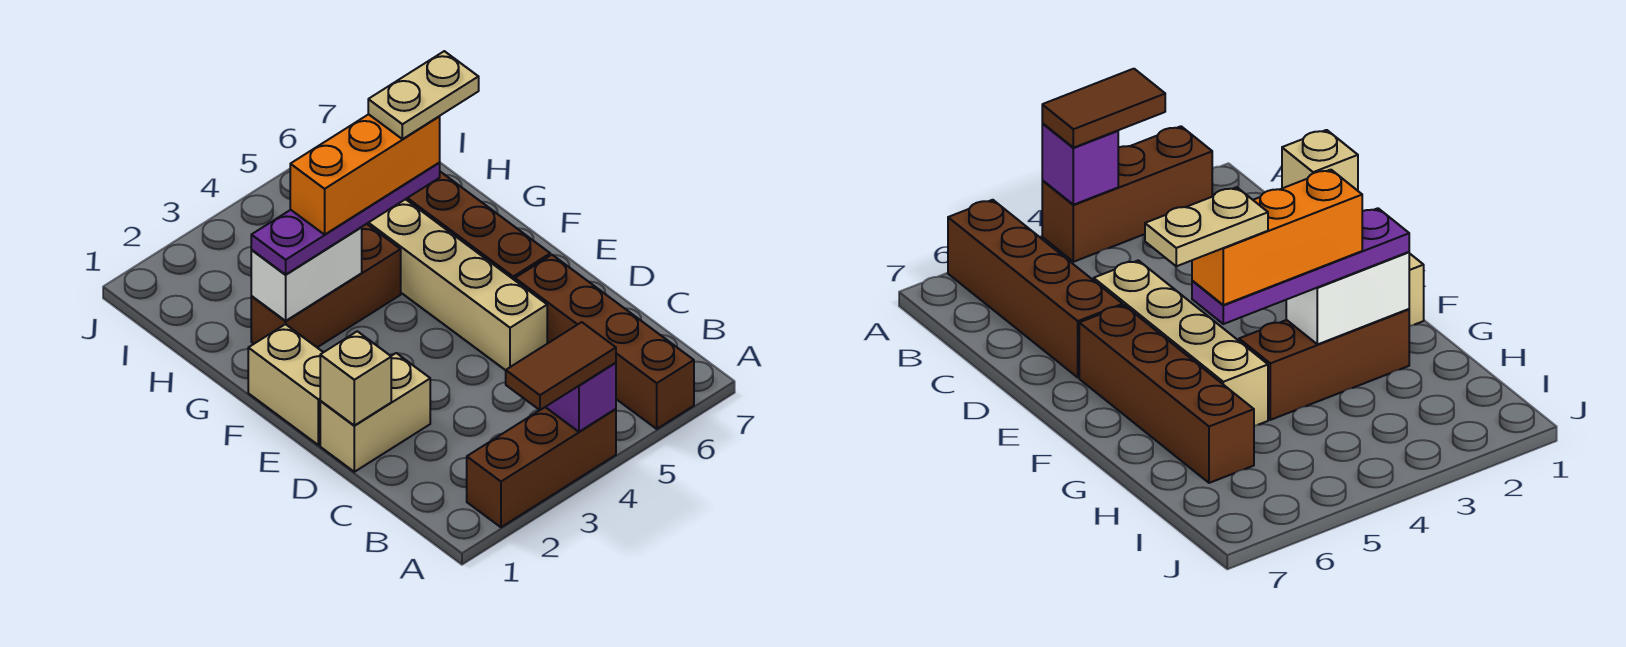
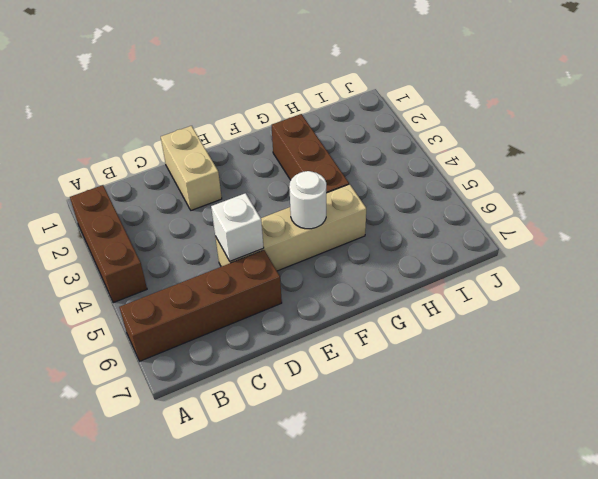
white brick D5 level 2 -> none
white round brick F5 level 2 -> none
none -> tan brick E1:F1 level 1
none -> brown brick E6:H6 level 1
none -> purple brick A4 level 2

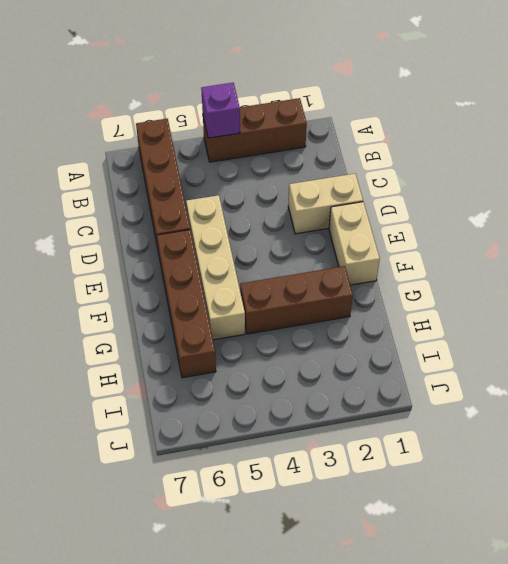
none -> tan brick D1 level 2
none -> white brick G2:G3 level 2
none -> brown tile A3:A4 level 3

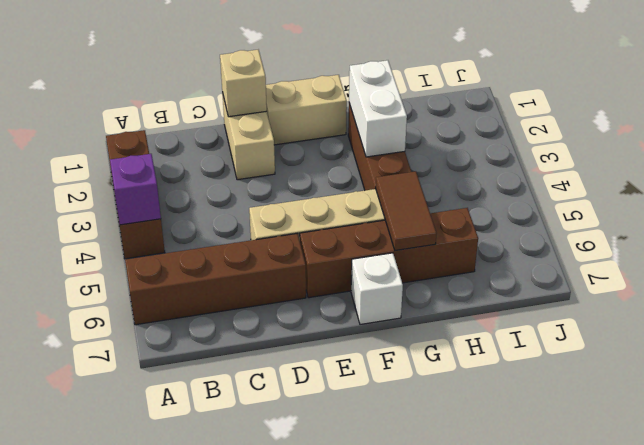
white brick F7 level 1 -> none
brown tile G5:G6 level 2 -> brown tile A3:A4 level 3
none -> purple plate G2:G5 level 3
none -> orange brick G3:G5 level 4
none -> tan plate G5:G6 level 5

